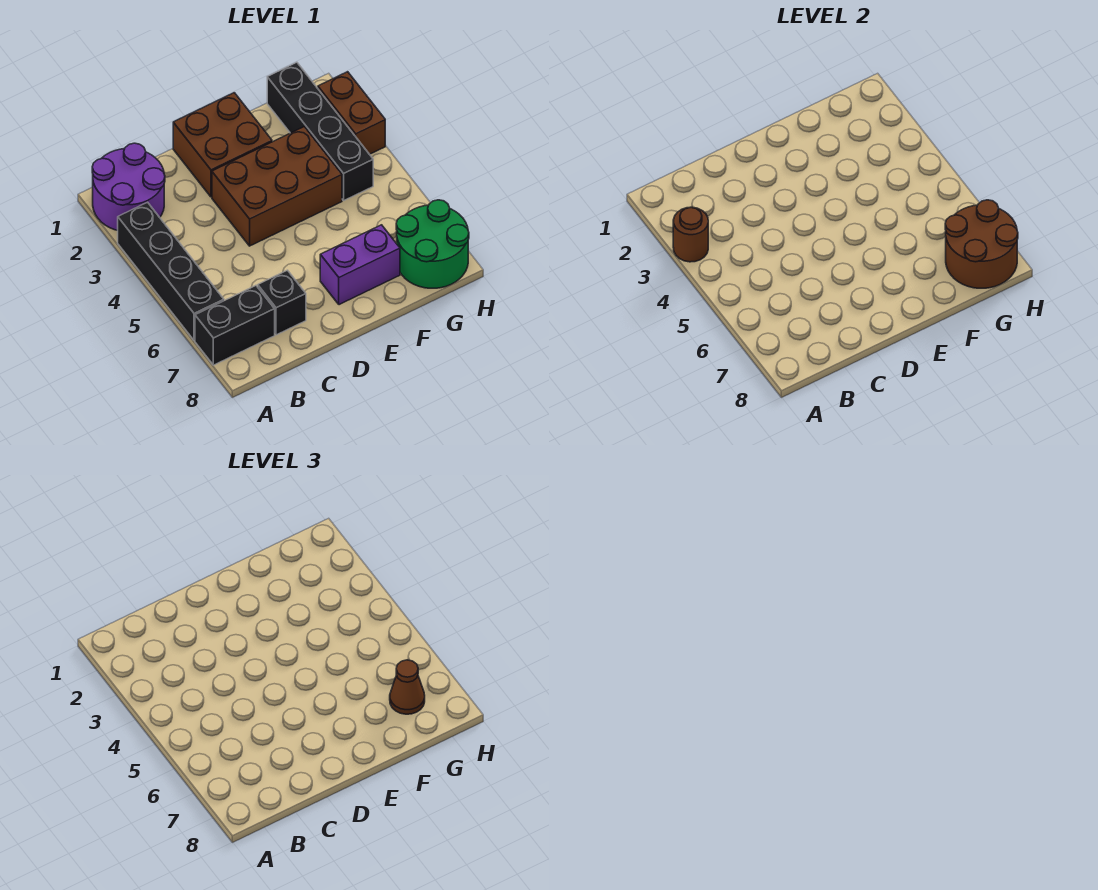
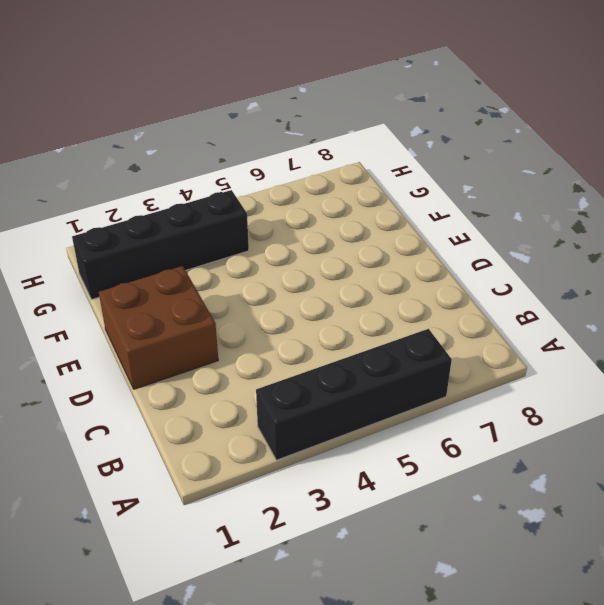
none -> purple round brick A1:B2 level 1
none -> black brick A7:B7 level 1
none -> black brick C7 level 1

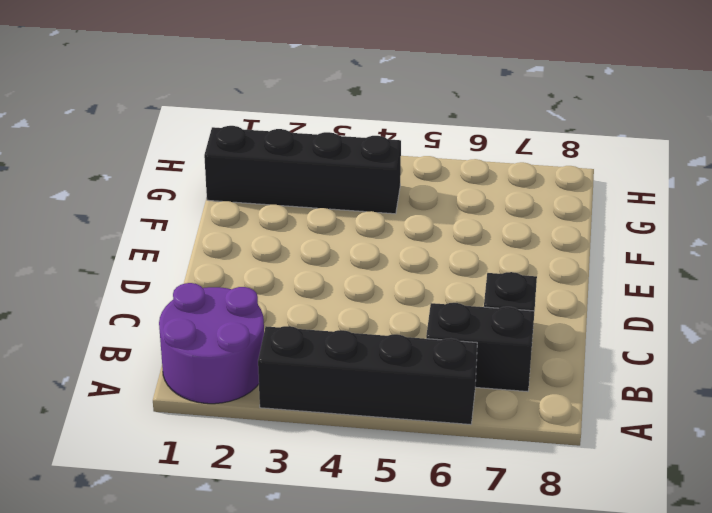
black brick B6:B7 level 1 -> black brick A7:B7 level 1
none -> brown brick D1:E2 level 1
none -> brown brick D3:F4 level 1
none -> purple brick E7:F7 level 1

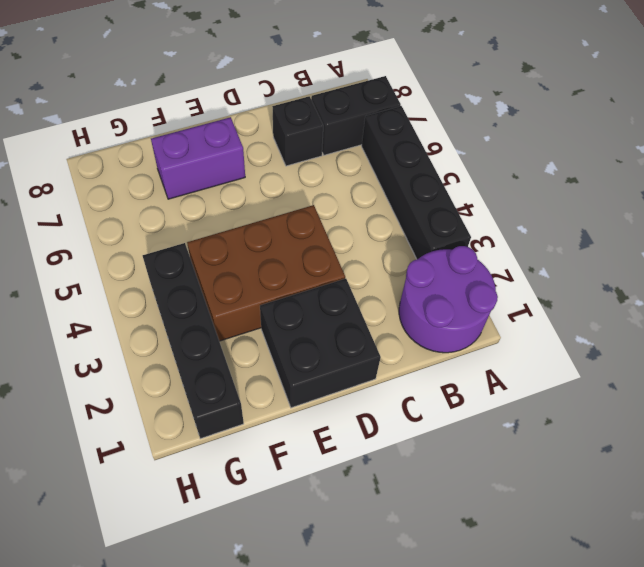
black brick D1:E2 level 1 -> brown brick D1:E2 level 1
none -> green round brick G7:H8 level 1
none -> brown brick H2:H3 level 1
none -> brown round brick A3 level 2

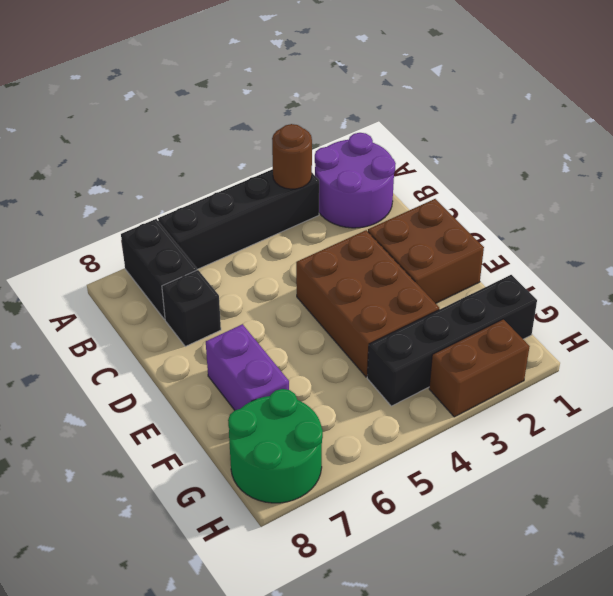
none -> brown round brick G7:H8 level 2
none -> brown cone G7 level 3

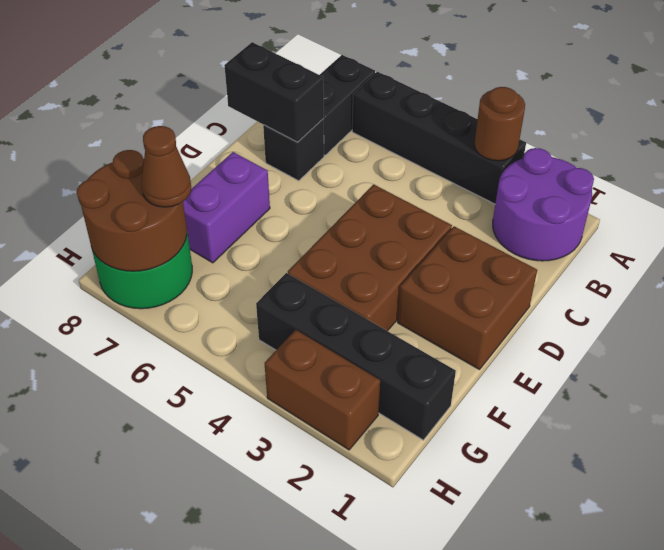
black brick C7:C8 level 2 -> none

